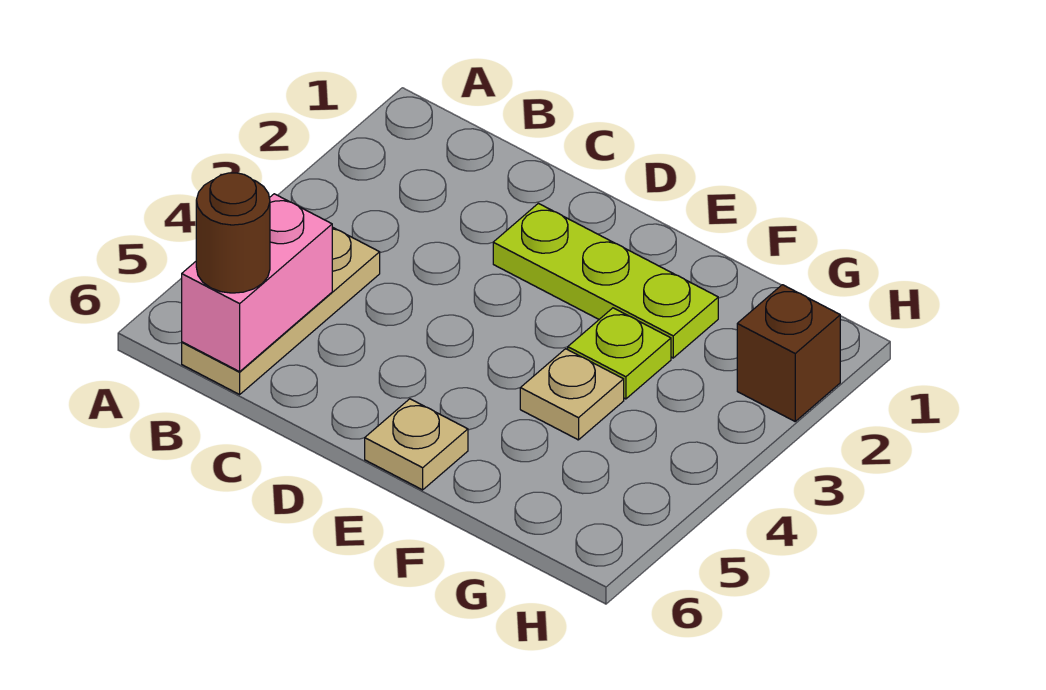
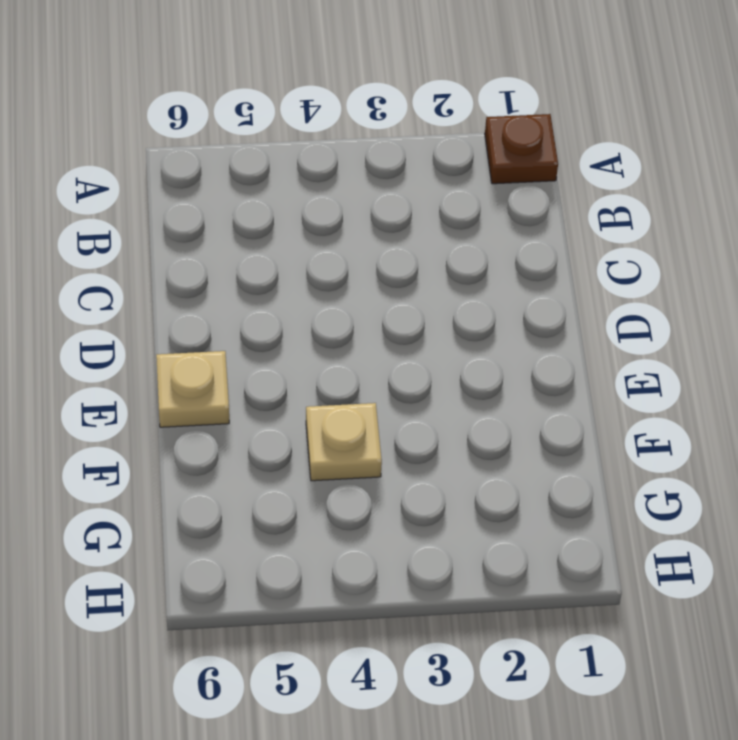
brown plate A1 level 1 -> none
none -> tan plate B4:B6 level 1
none -> lime plate D2:F2 level 1

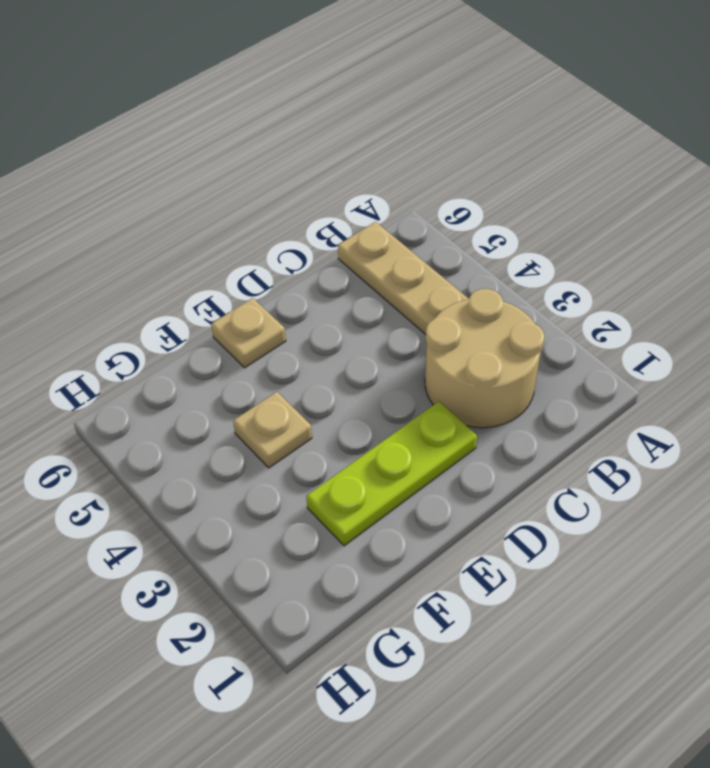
tan round brick B2:C3 level 1 -> none
none -> lime plate F3 level 1
none -> brown brick H2 level 1

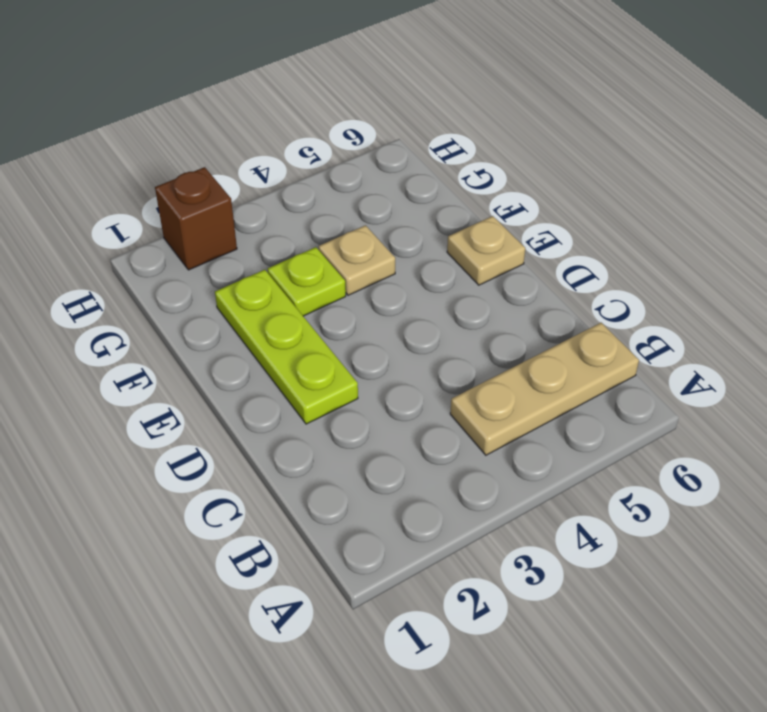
none -> pink brick B5:B6 level 2
none -> brown round brick B6 level 3

